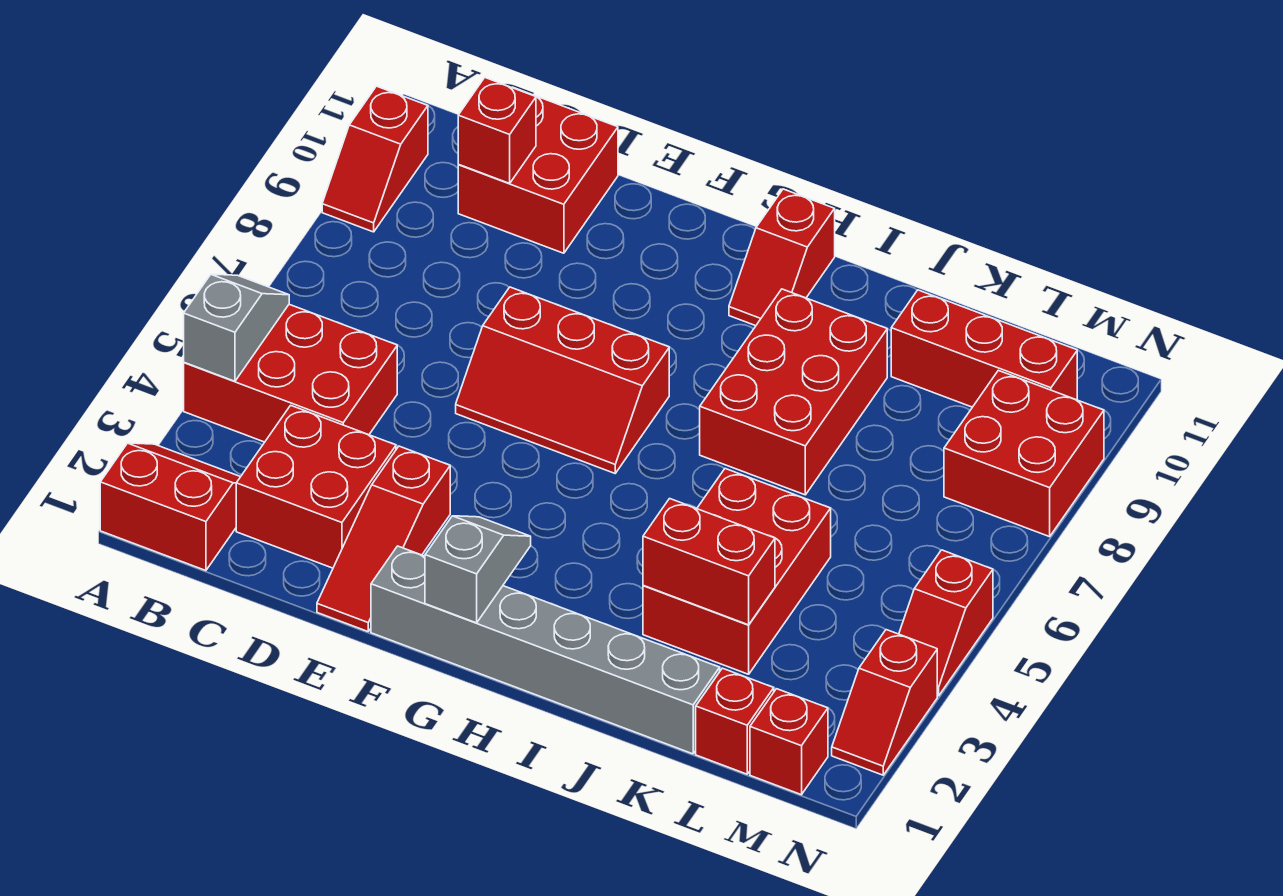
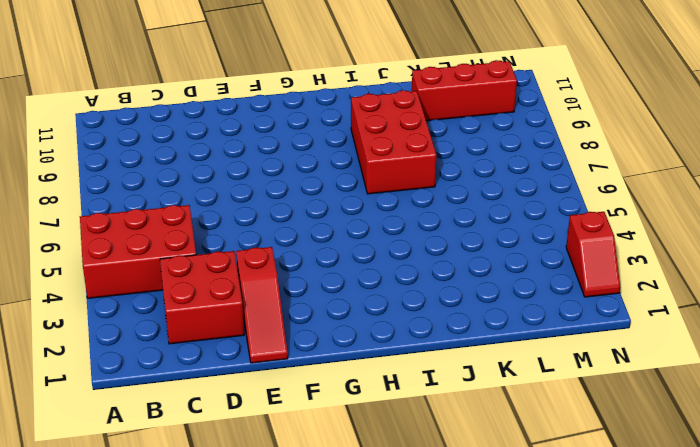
none -> red slope A1:B2 level 1 top 1
none -> red slope A9:A10 level 1 top 10
none -> red brick C10:D11 level 1

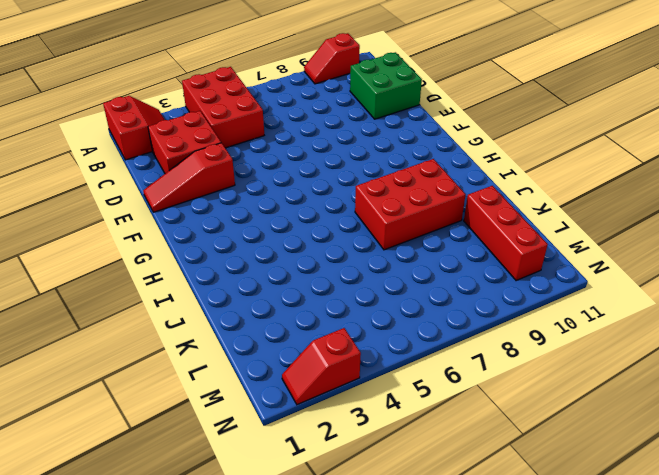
green brick C10:D11 level 1 -> red brick C10:D11 level 1
none -> red slope E6:G7 level 1 top 7
none -> grey brick F1:K1 level 1
none -> red slope H10:H11 level 1 top 11

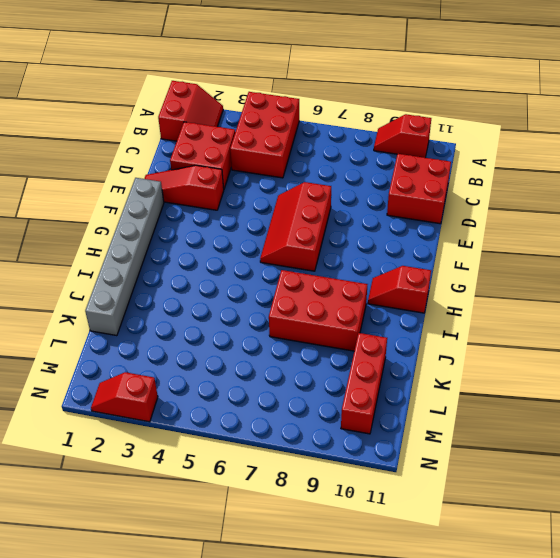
none -> red brick J3:K5 level 1
none -> red brick L1 level 1
none -> red brick M1 level 1

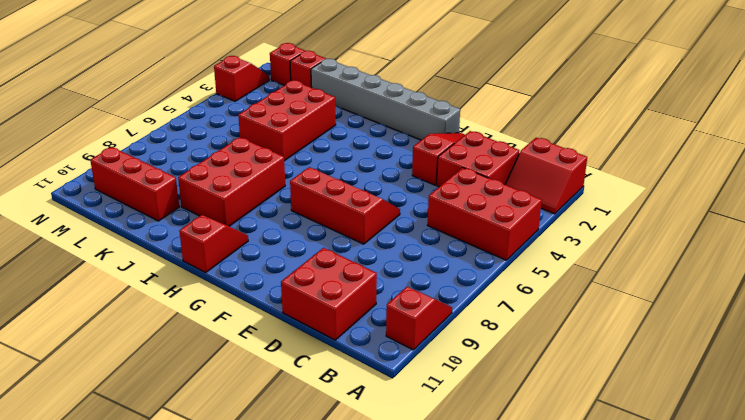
none -> red brick M8:N9 level 1
none -> red slope N4:N5 level 1 top 5
none -> grey slope A4:A5 level 2 top 4

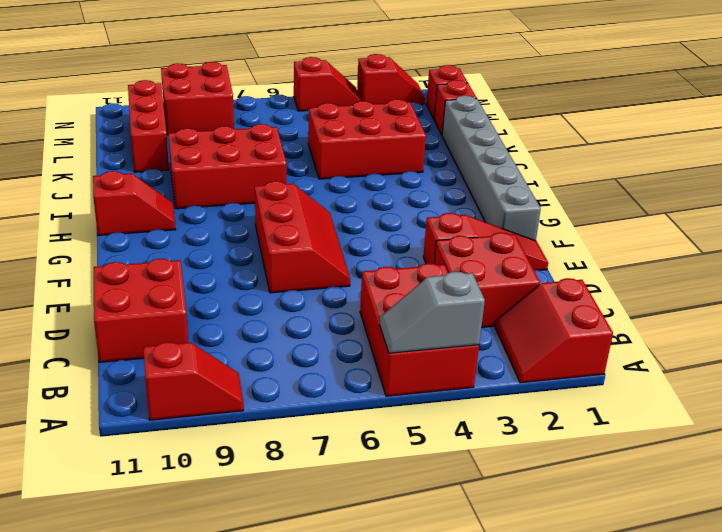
none -> red brick C10 level 2
none -> grey slope G1:G2 level 2 top 1
none -> red brick J3:K3 level 2

